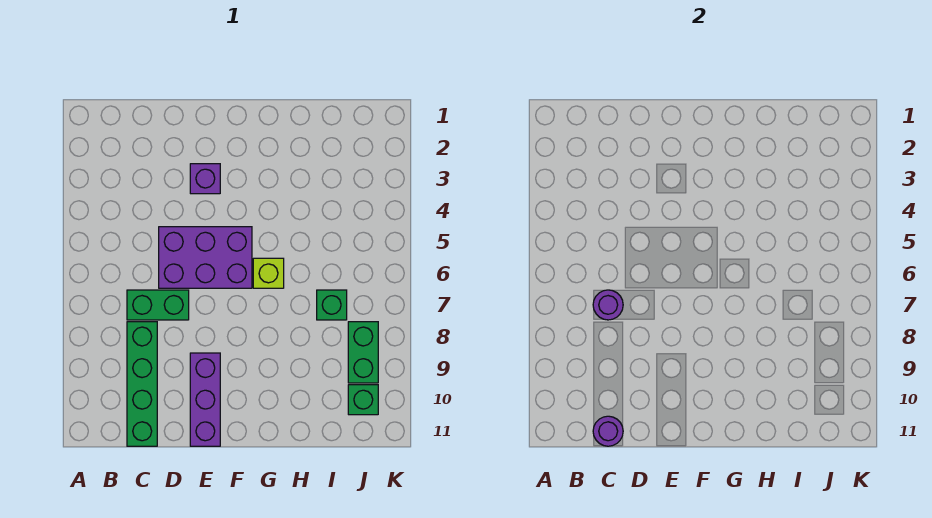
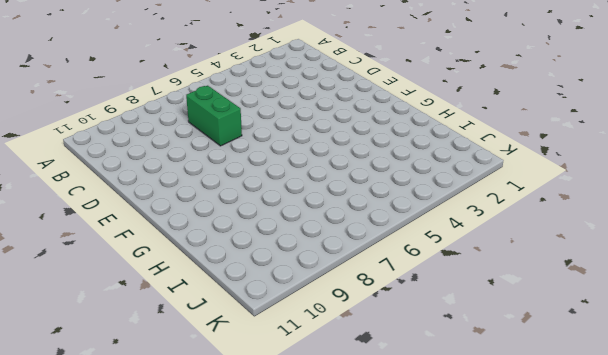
none -> green brick C8:C11 level 1
none -> purple brick D5:F6 level 1

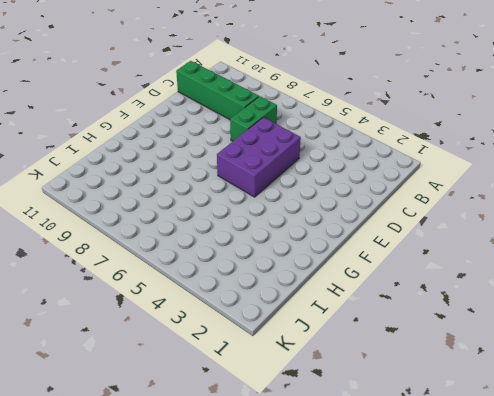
none -> purple brick E3 level 1
none -> purple brick E9:E11 level 1

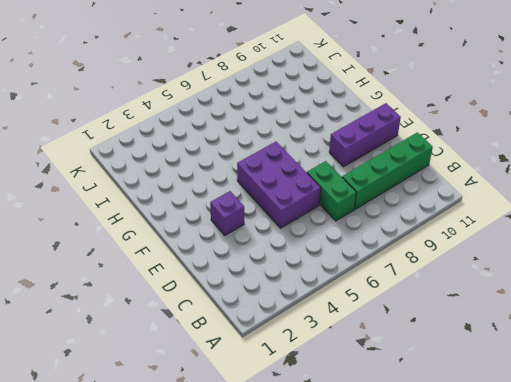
none -> lime brick G6 level 1
none -> green brick I7 level 1

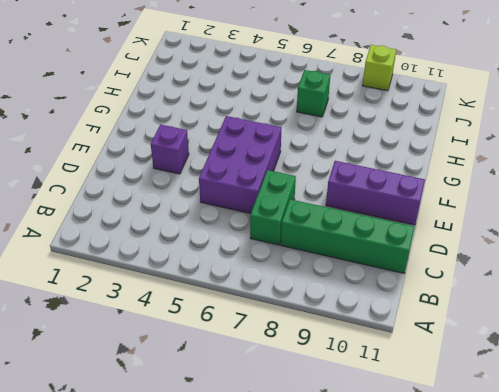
lime brick K9 level 1 -> lime brick G6 level 1
none -> green brick J8:J9 level 1
none -> green brick J10 level 1

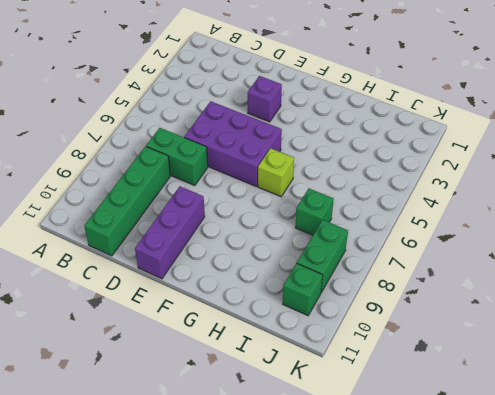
none -> purple round brick C7 level 2
none -> purple round brick C11 level 2

